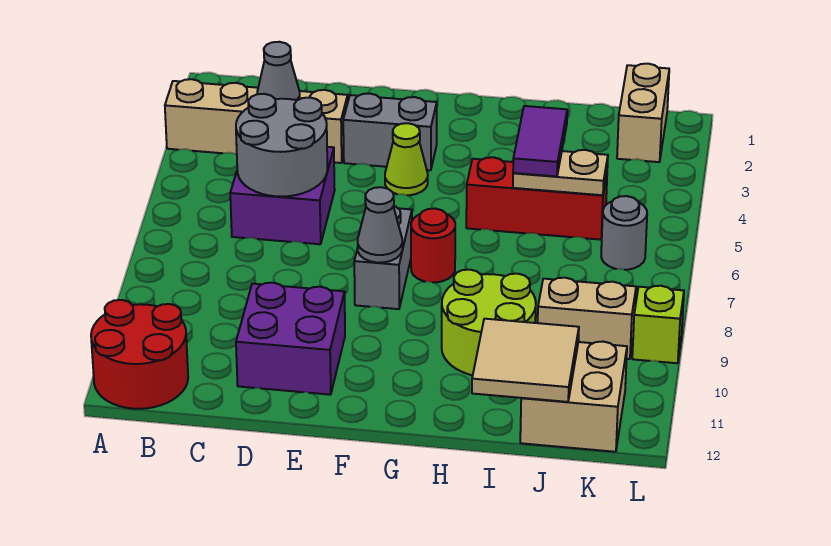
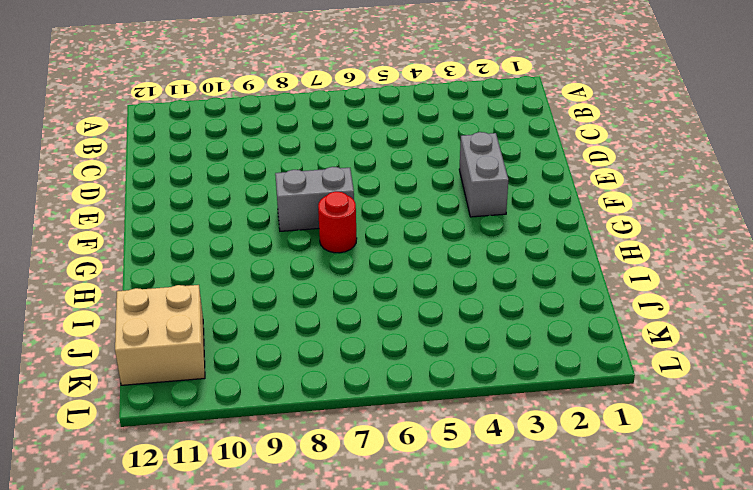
none -> tan brick A3:D3 level 1
none -> red round brick A11:B12 level 1
none -> purple brick C5:D6 level 1

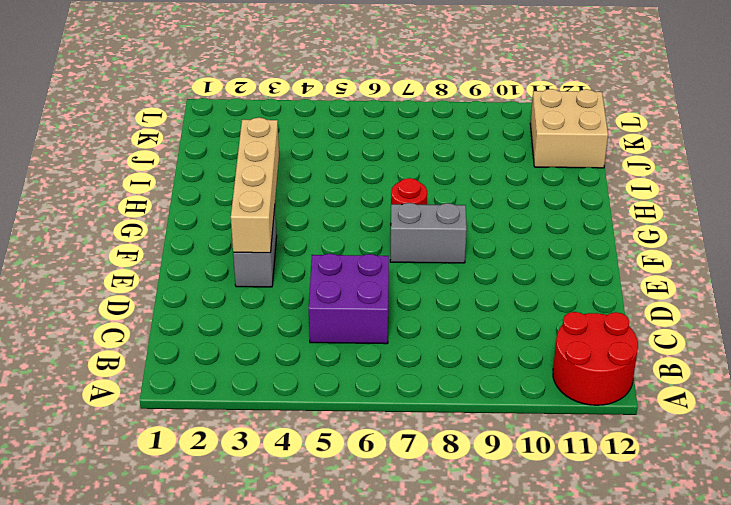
tan brick E3:H3 level 2 -> tan brick A3:D3 level 1
none -> purple brick D10:E11 level 1
none -> lime cone F4 level 1
none -> red brick H5:J5 level 1

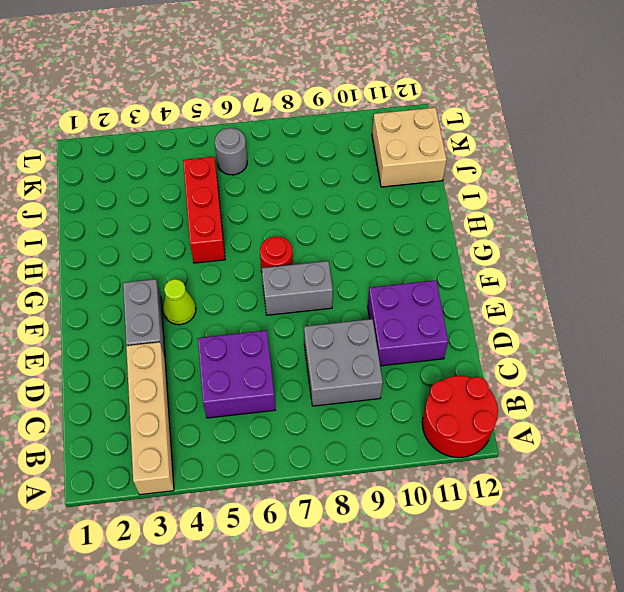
grey brick C8:D9 level 1 -> none
none -> lime round brick H9:I10 level 1
none -> tan brick J9:K9 level 1
none -> tan brick K1:K2 level 1

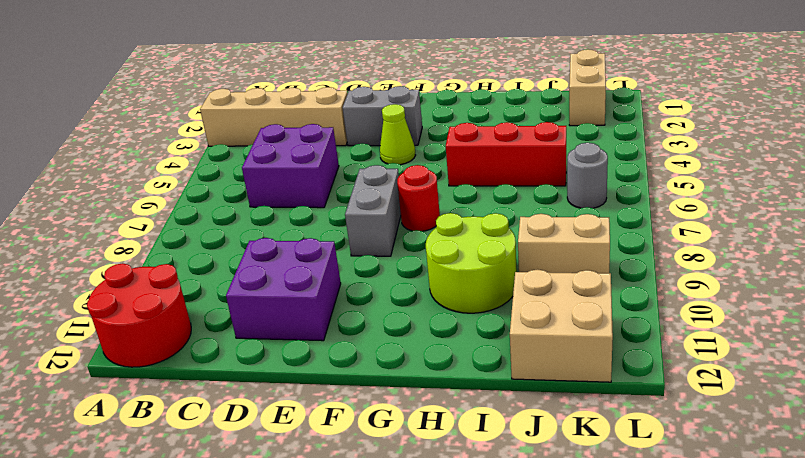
none -> lime brick L9 level 1
none -> grey cone C3 level 2
none -> grey round brick C5:D6 level 2

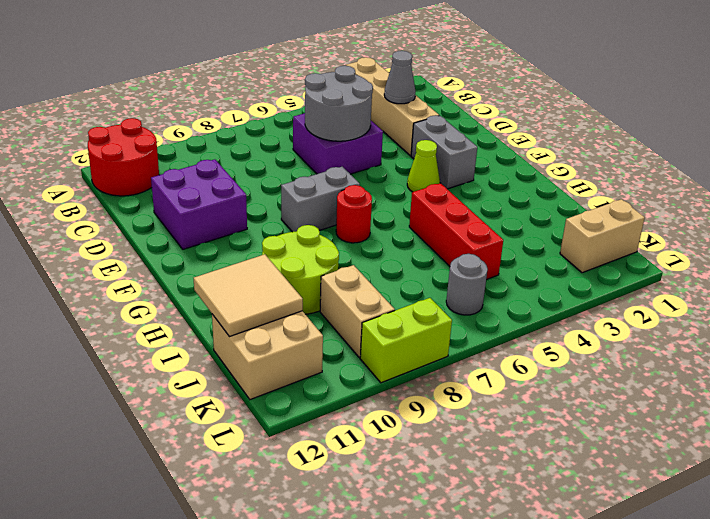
lime brick L8:L9 level 1 -> lime brick L9 level 1
none -> grey cone F8 level 2
none -> tan plate I5:J5 level 2
none -> purple tile I4:I5 level 3

